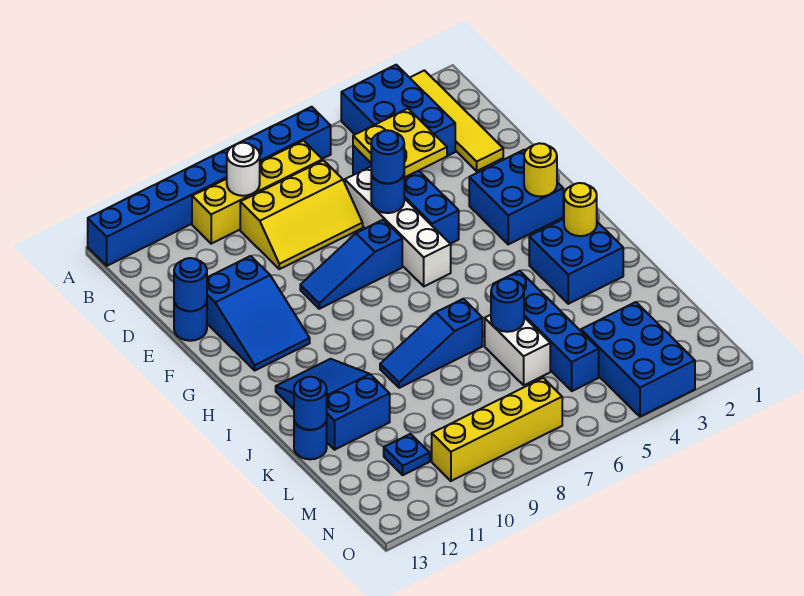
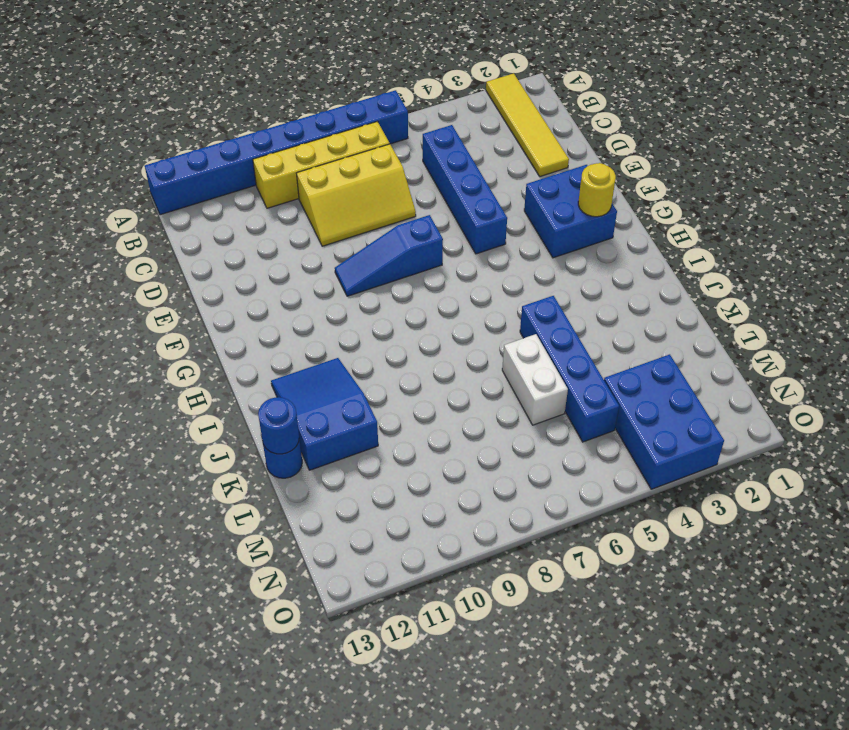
none -> blue brick A3:C4 level 1
none -> white brick D6:G6 level 1
none -> blue slope E11:G12 level 1 top E

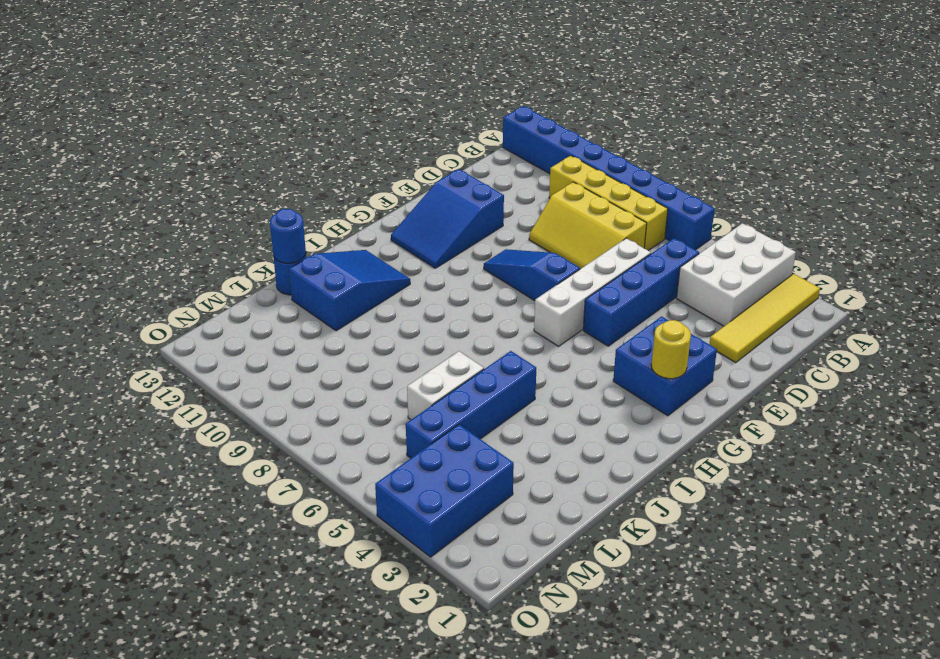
white brick A3:C4 level 1 -> blue brick A3:C4 level 1
none -> blue round brick E13 level 1
none -> blue brick I2:J3 level 1
none -> blue slope J7:J9 level 1 top 7

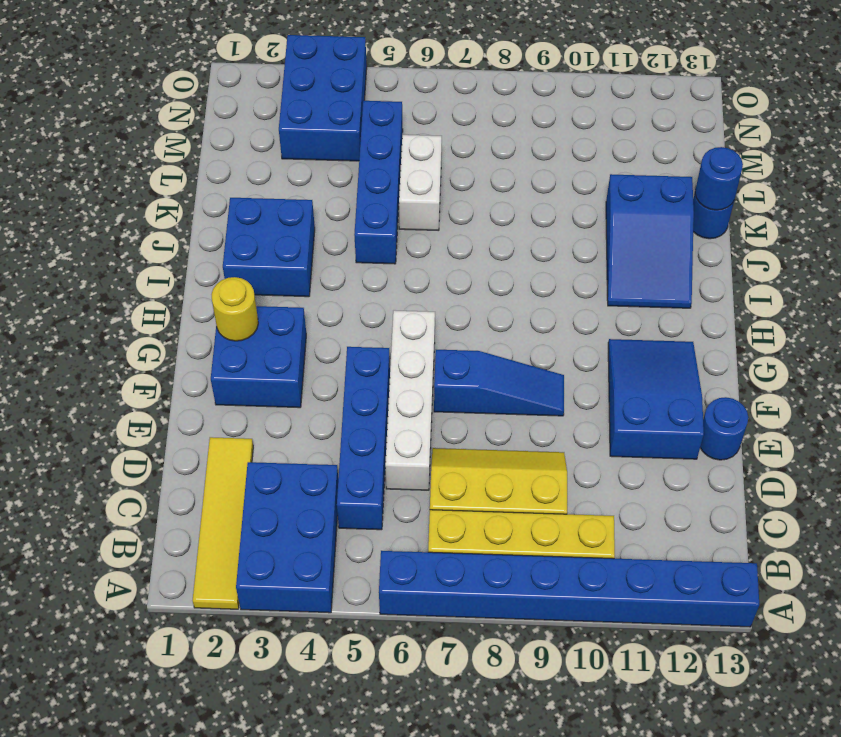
none -> blue slope J7:J9 level 1 top 7
none -> blue plate M11 level 1
none -> yellow brick N7:N10 level 1

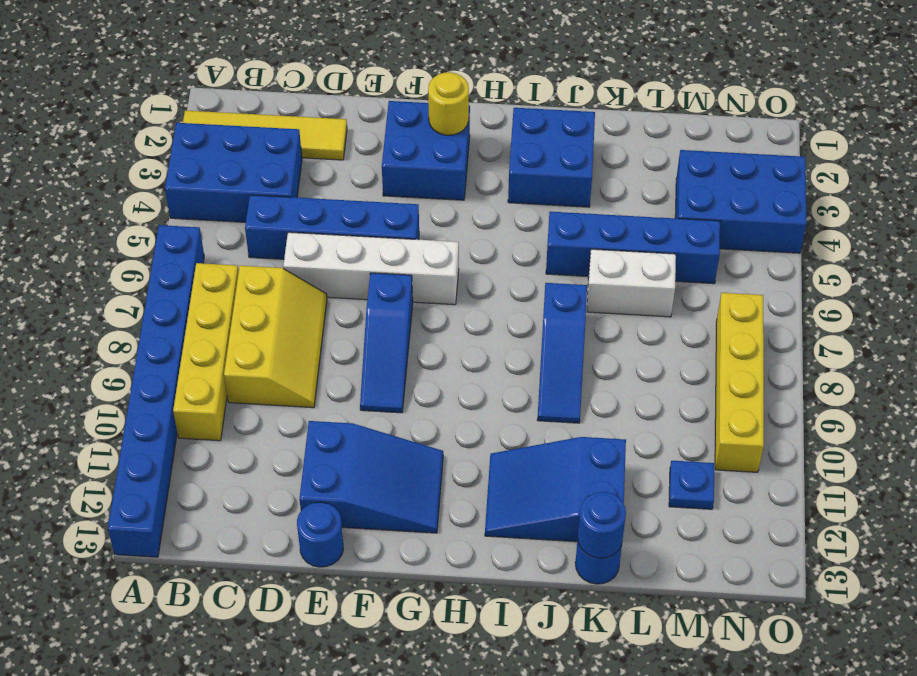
none -> white round brick B9 level 2
none -> yellow plate C4:D5 level 2
none -> blue round brick E6 level 2

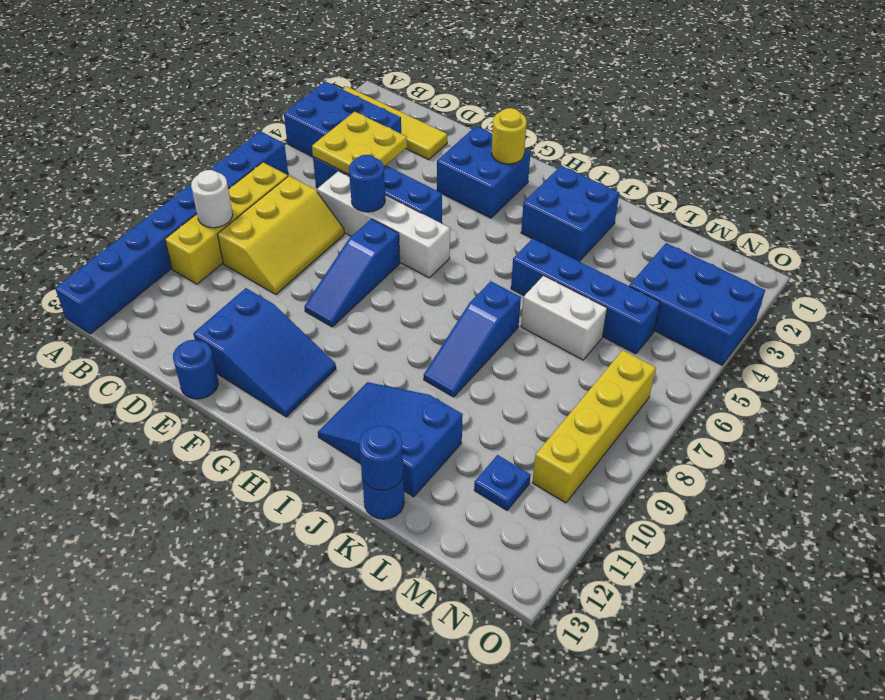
none -> blue round brick E13 level 2
none -> yellow round brick I2 level 2
none -> blue round brick K6 level 2

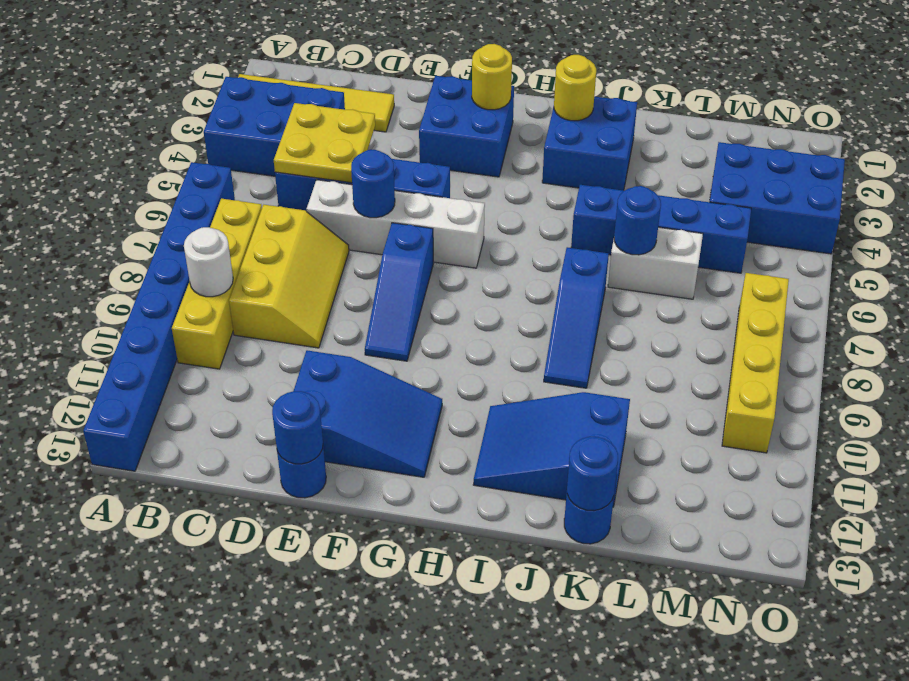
none -> blue plate M11 level 1
none -> blue round brick E6 level 3

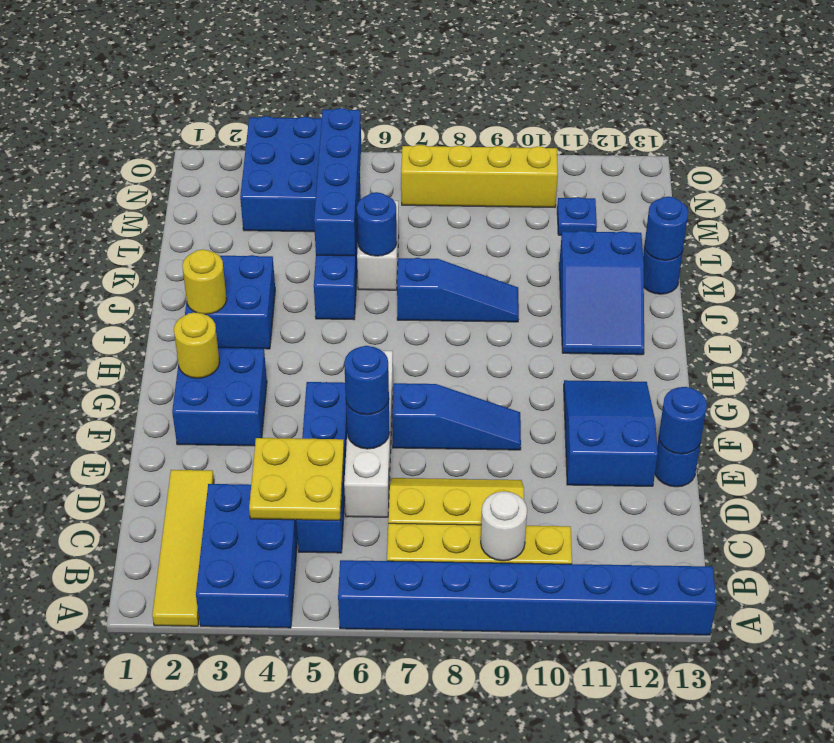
blue brick K5:N5 level 2 -> none

